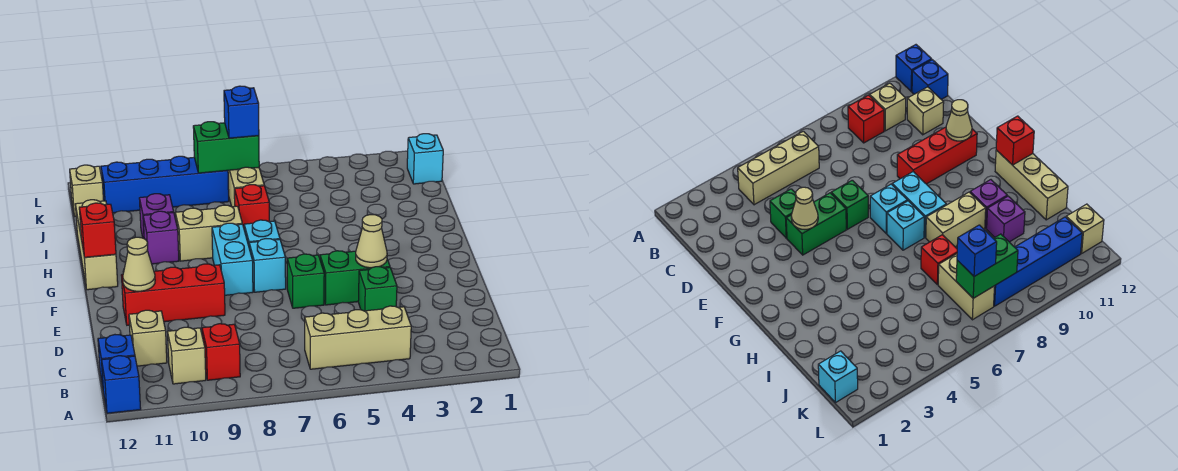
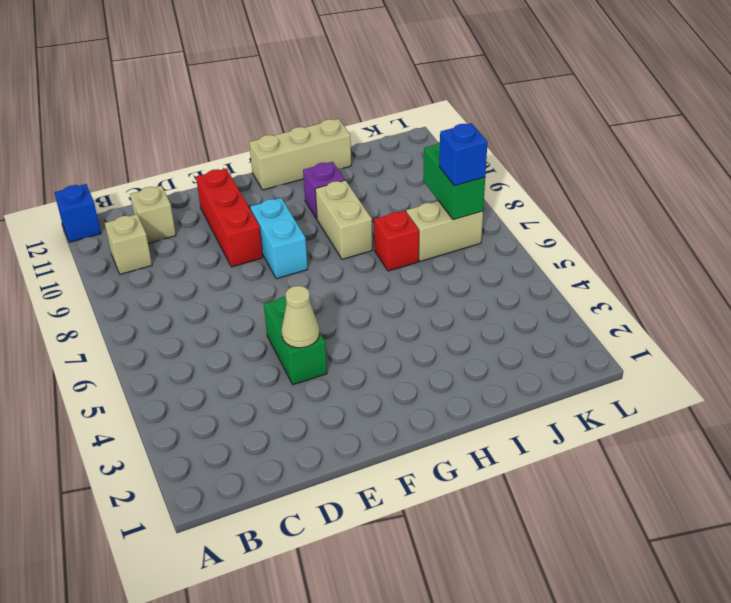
cyan brick F8:F9 level 1 -> cyan brick F8:G8 level 1
none -> tan brick B4:B6 level 1
none -> red brick B9 level 1
none -> blue brick B12 level 1

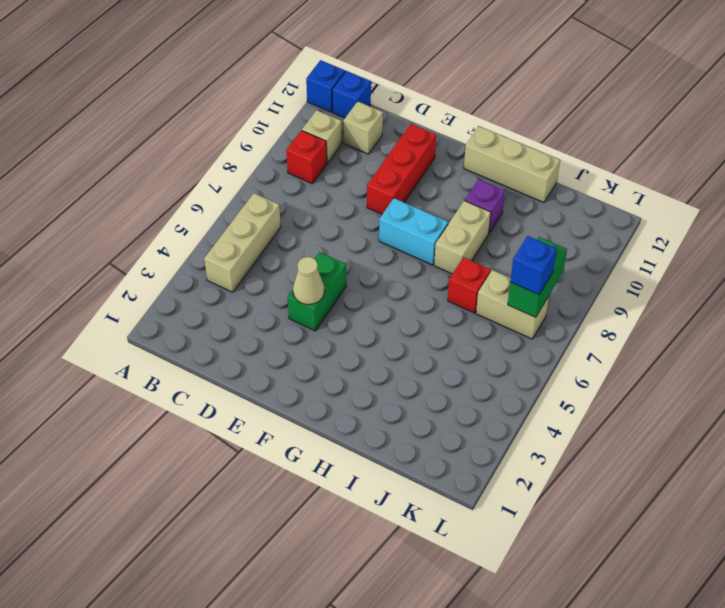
none -> green brick D4 level 1
none -> green brick E6 level 1
none -> cyan brick F7 level 1

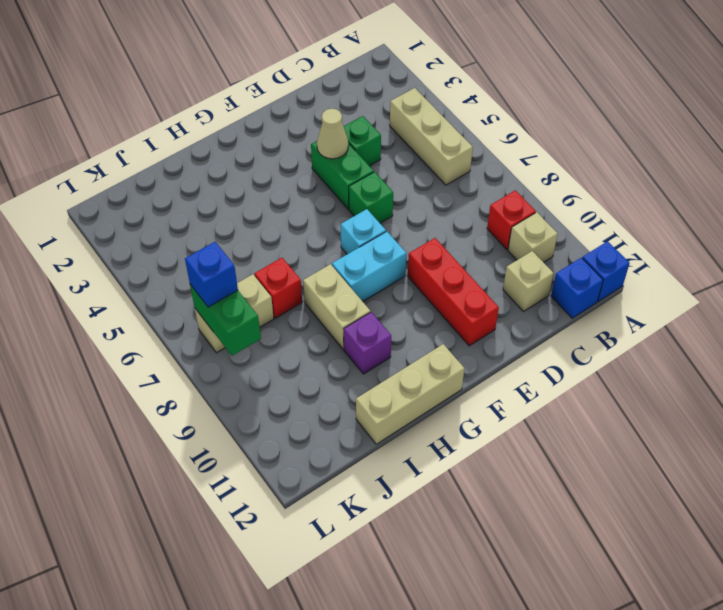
none -> cyan brick G7 level 1
none -> purple brick I10 level 1
none -> cyan brick K1 level 1

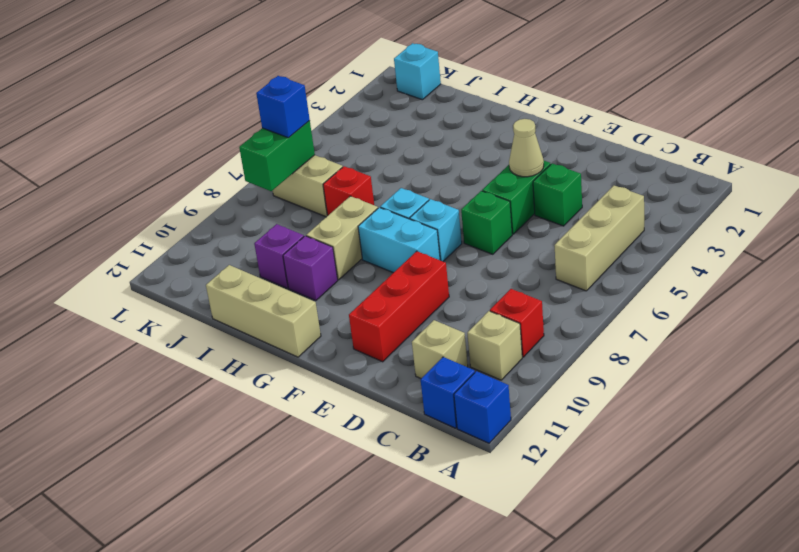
none -> blue brick K8:K11 level 1
none -> tan brick K12 level 1
none -> tan cone E11 level 2

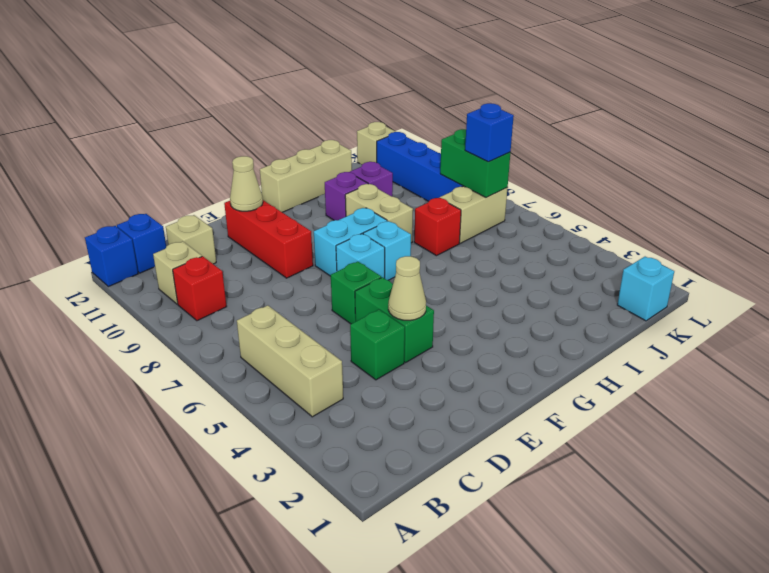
none -> red brick G12 level 2

